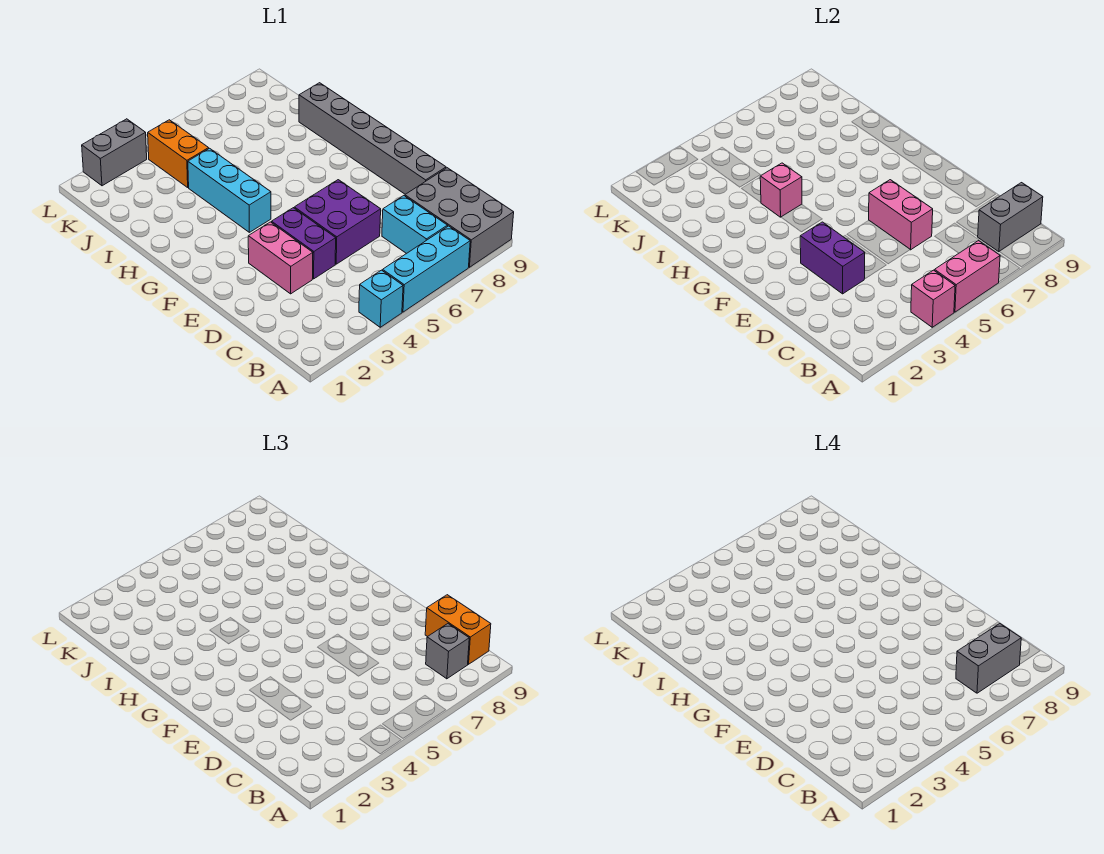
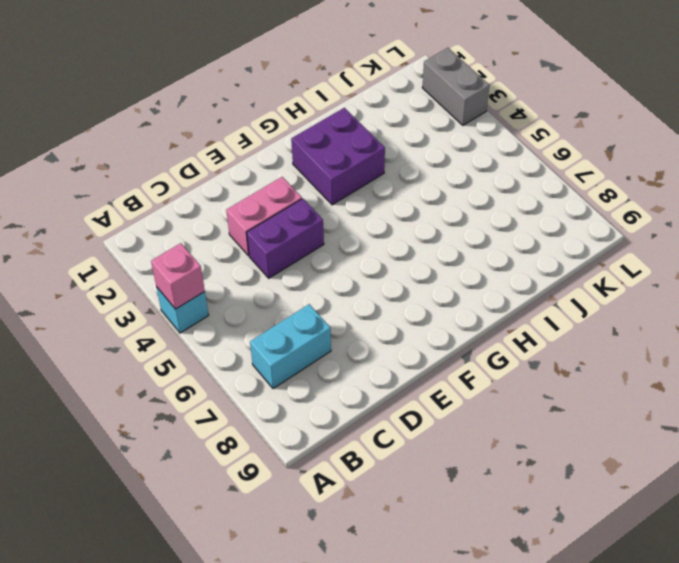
purple brick G2:H3 level 1 -> purple brick D5:E6 level 1
none -> cyan brick A5:A7 level 1
none -> grey brick A8:C9 level 1
none -> grey brick D9:I9 level 1

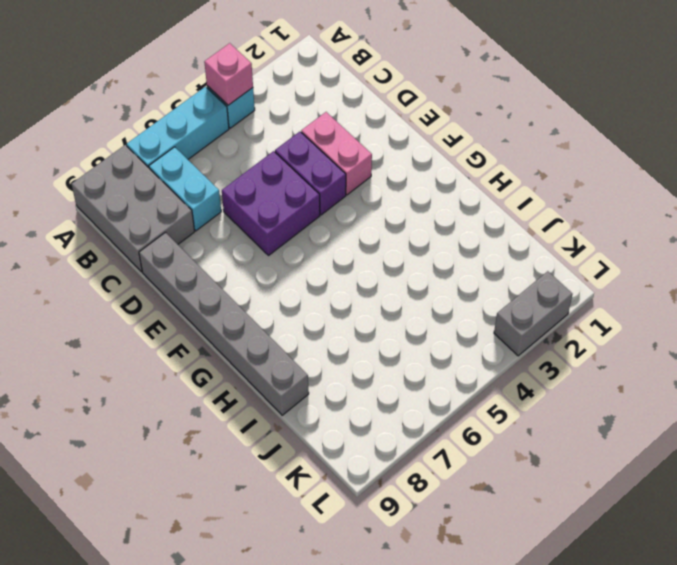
none -> cyan brick G4:I4 level 1
none -> orange brick J4:K4 level 1
none -> pink brick A5:A6 level 2

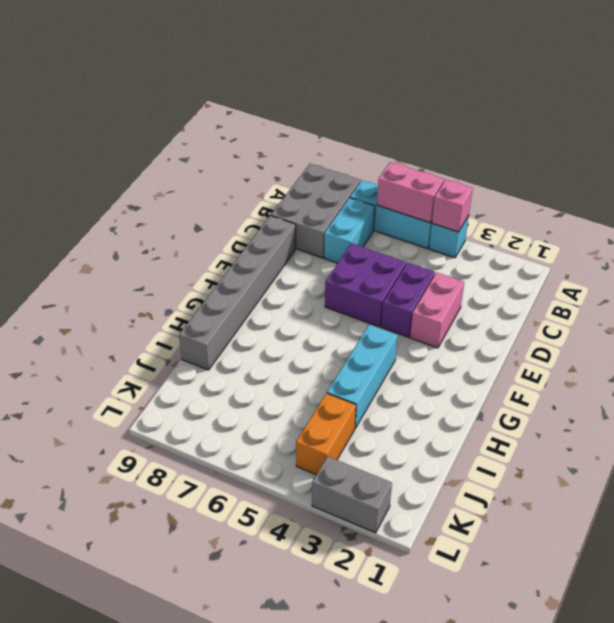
none -> grey brick B8:B9 level 2
none -> purple brick D3:E3 level 2
none -> pink brick D6:E6 level 2

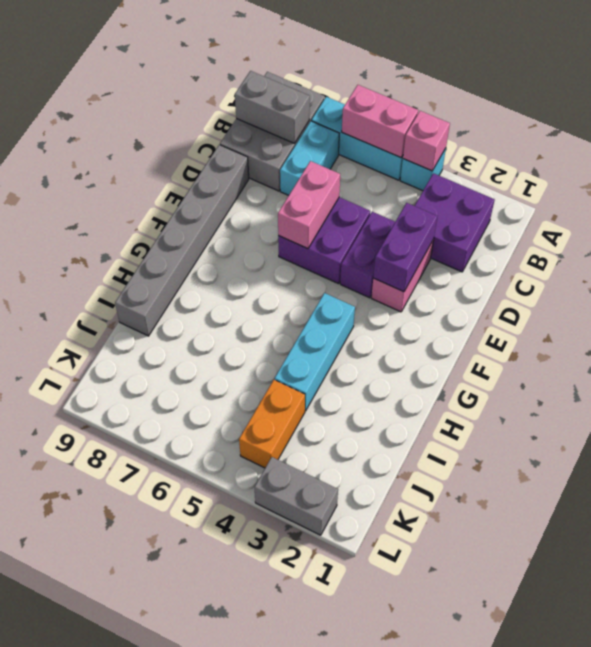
purple brick B2:C3 level 1 -> none
none -> pink brick H4 level 2
none -> grey brick B8 level 3
none -> orange brick B9:C9 level 3

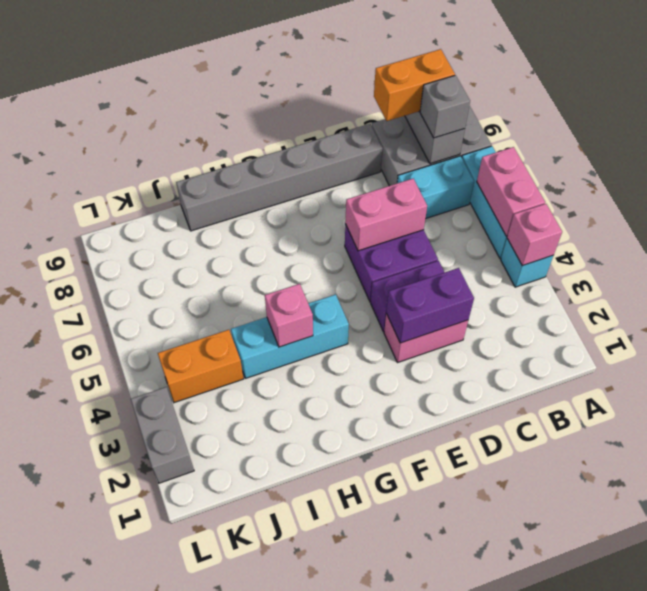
none -> grey brick B7:B8 level 4

